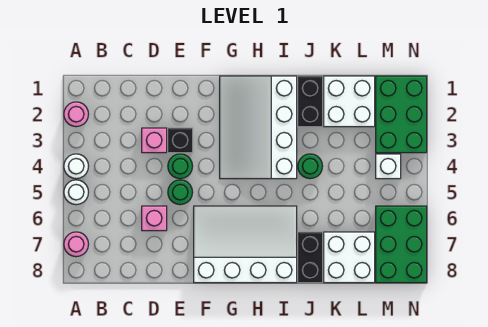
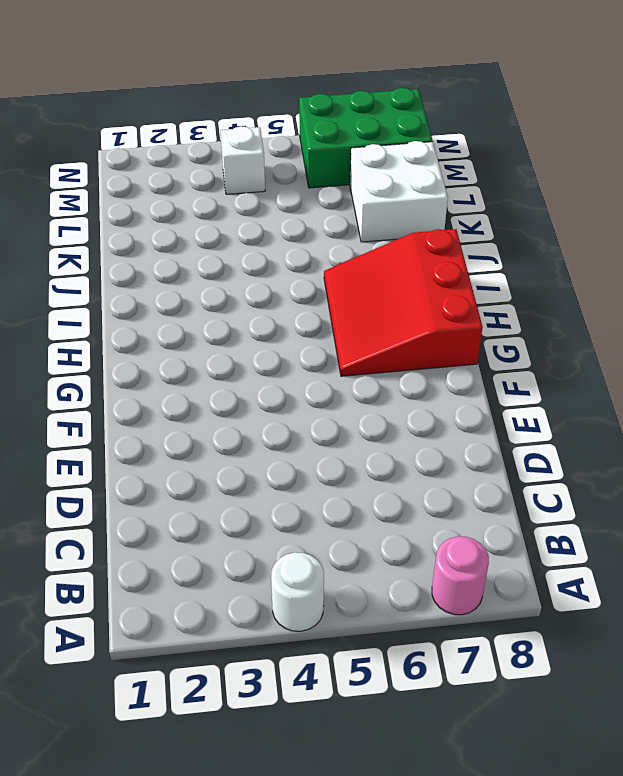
red slope G6:I8 level 1 top 8 -> white slope F6:I8 level 1 top 8
none -> pink round brick A2 level 1
none -> white round brick A5 level 1
none -> pink brick D3 level 1

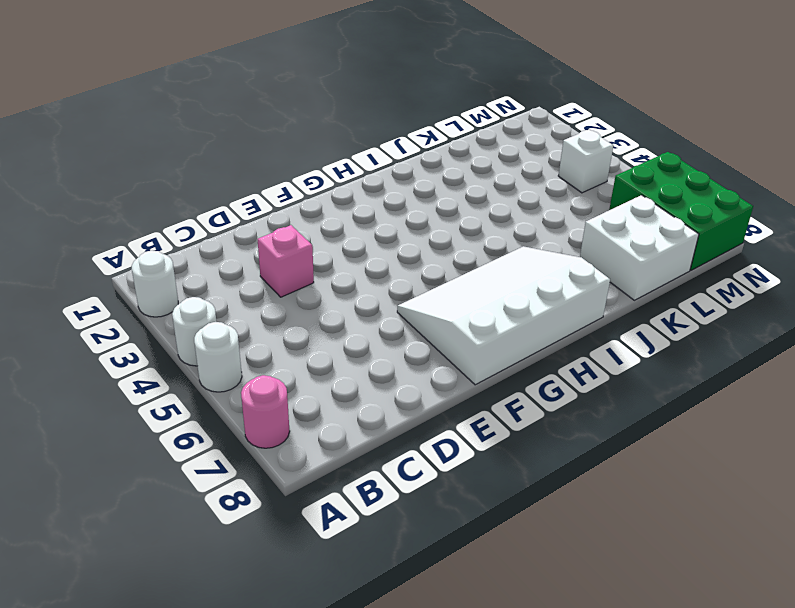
white round brick A2 level 1 -> pink round brick A2 level 1
none -> pink brick D6 level 1
none -> black brick E3 level 1
none -> green round brick E4 level 1

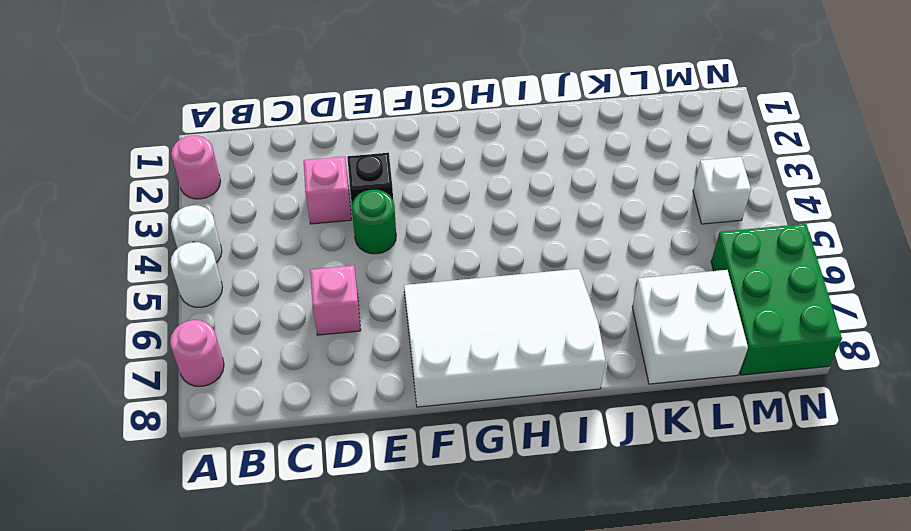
none -> green round brick E5 level 1
none -> white slope G1:I4 level 1 top I
none -> black brick J1:J2 level 1

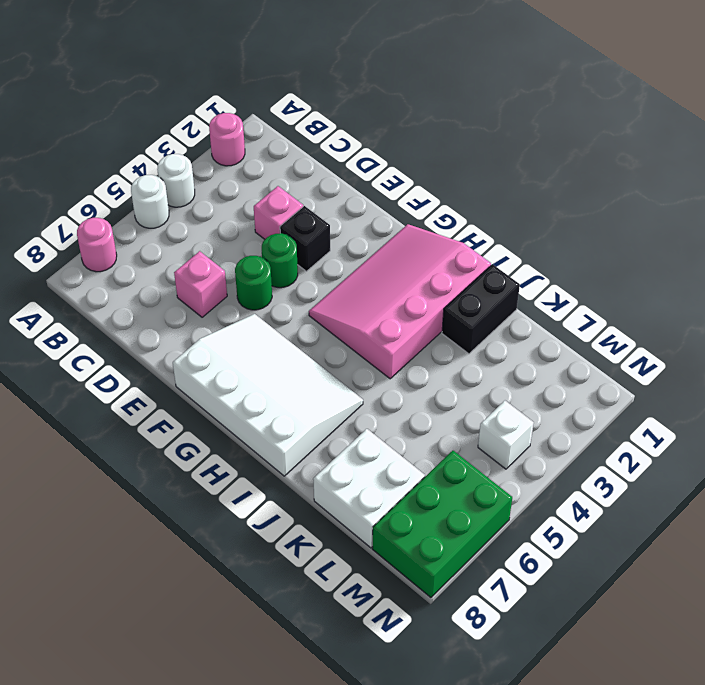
pink slope G1:I4 level 1 top I -> white slope G1:I4 level 1 top I
none -> green round brick J4 level 1
none -> black brick J7:J8 level 1
none -> white brick K1:L2 level 1

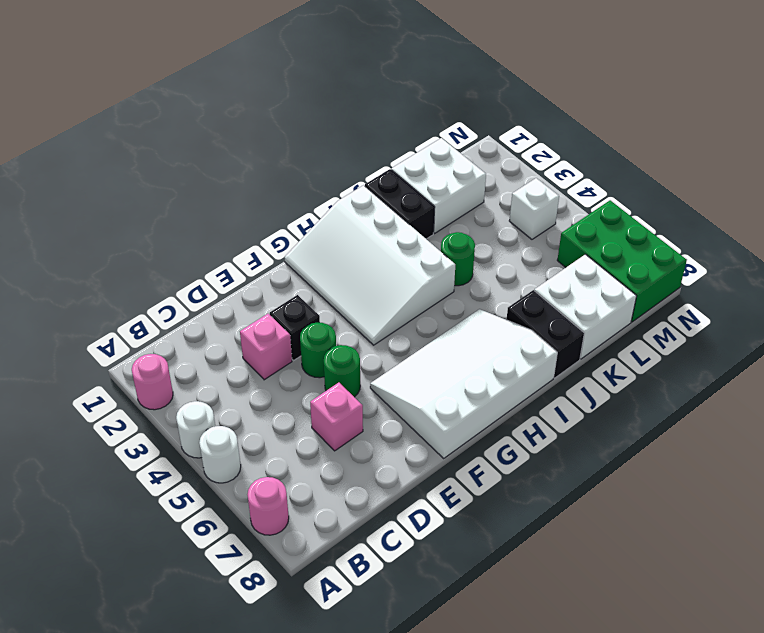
none -> green brick M1:N3 level 1

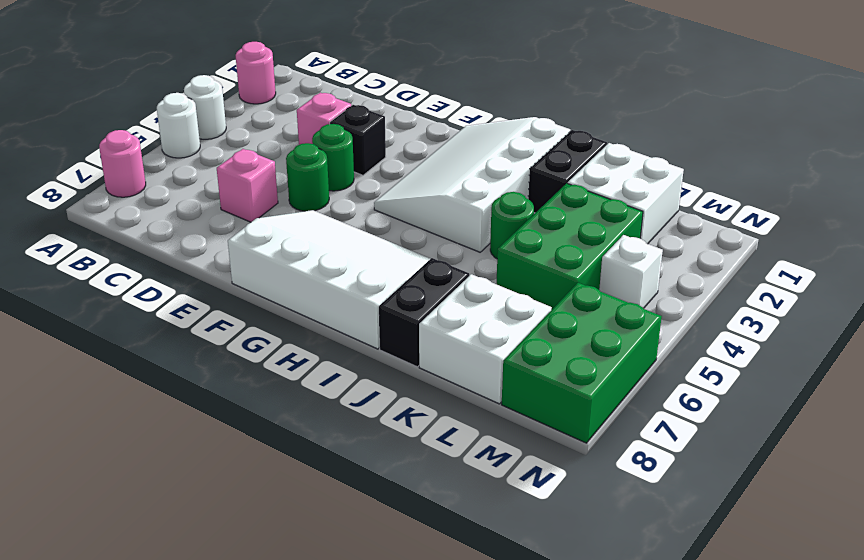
green brick K3:L5 level 1 -> green brick M1:N3 level 1

